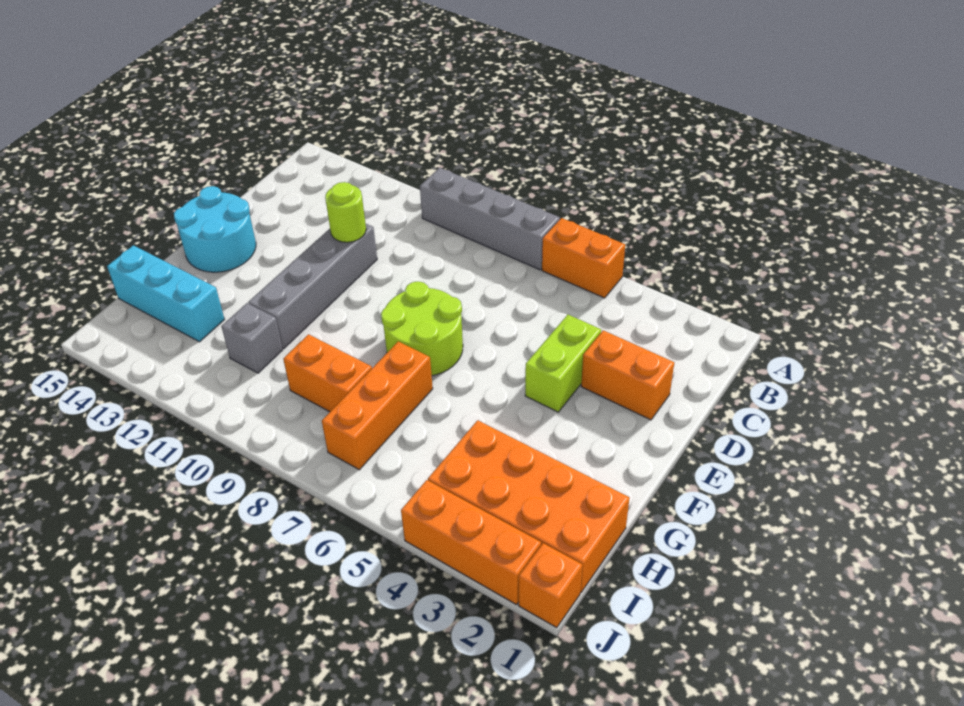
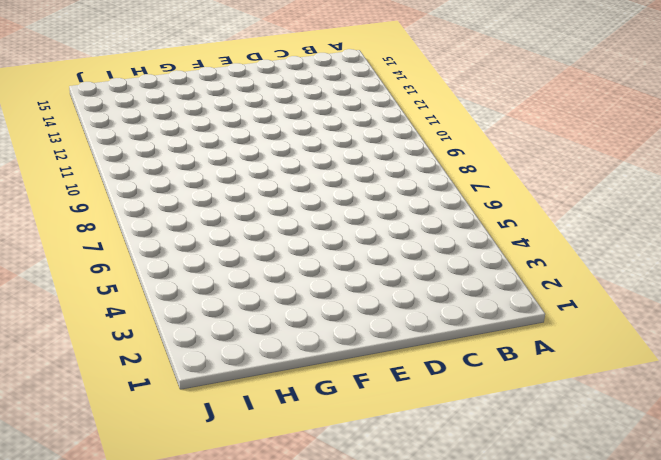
none -> orange brick A5:A6 level 1
none -> grey brick A7:A10 level 1
none -> orange brick D2:D3 level 1

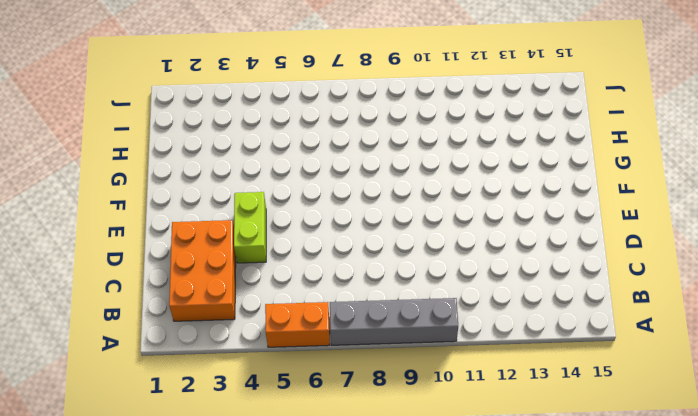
orange brick B2:D3 level 1 -> orange brick D2:D3 level 1
none -> grey brick D11:G11 level 1
none -> lime round brick E7:F8 level 1
none -> cyan round brick E14:F15 level 1

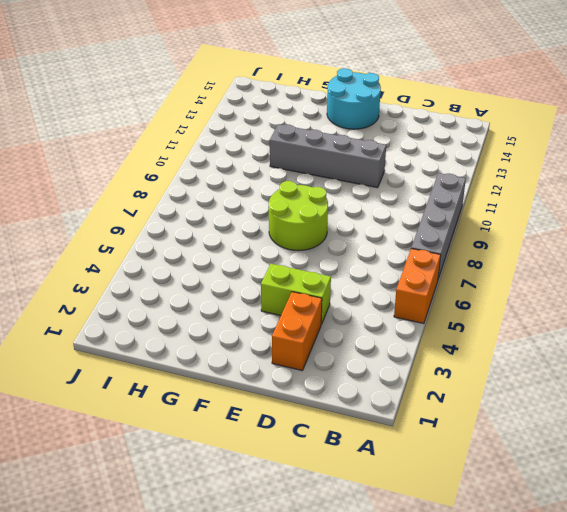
none -> orange brick G7:I7 level 1
none -> orange brick H1:I4 level 1
none -> orange brick H8:H9 level 1

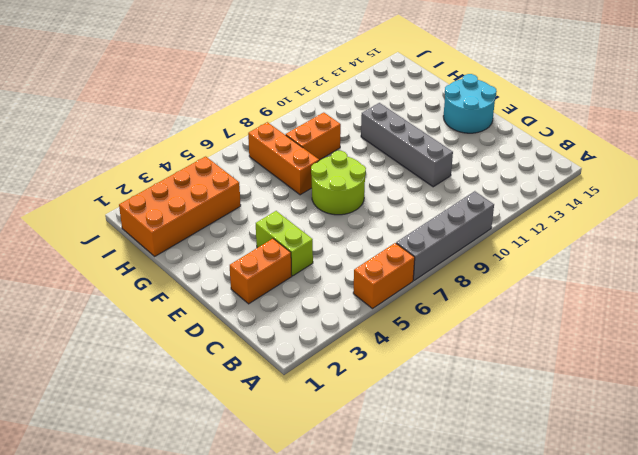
none -> grey brick H11 level 1
none -> cyan brick H13:H15 level 1
none -> orange brick J1 level 1

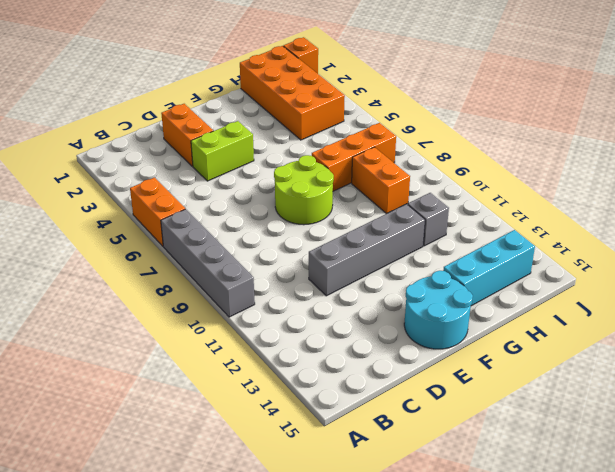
cyan brick G14:I14 level 1 -> cyan brick H13:H15 level 1
none -> orange brick J2:J4 level 1
none -> lime round brick D11 level 2

